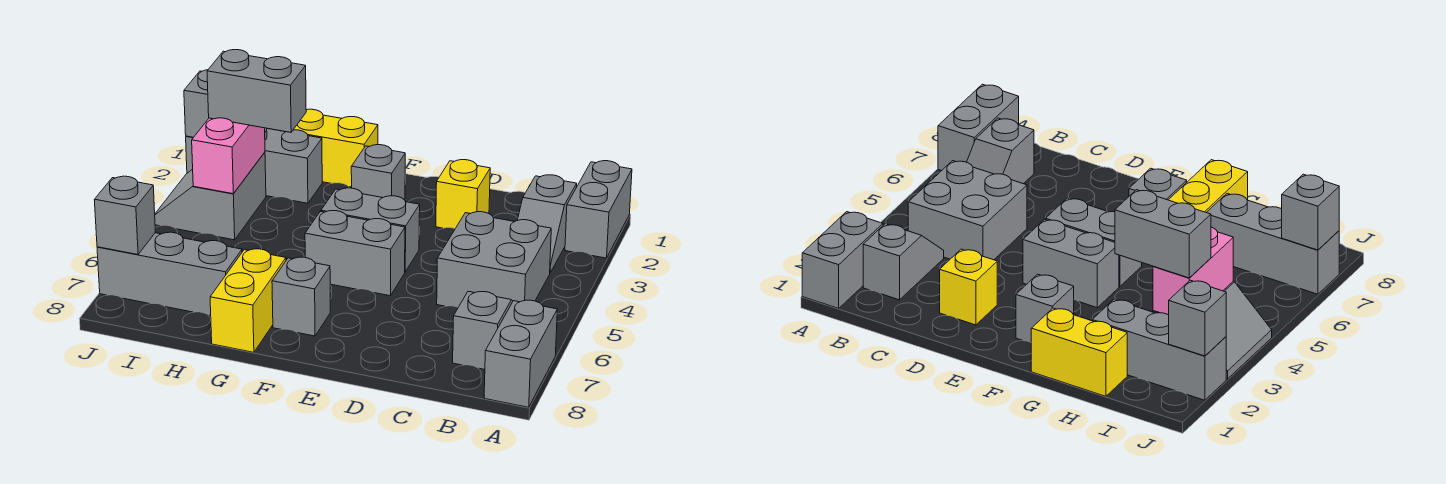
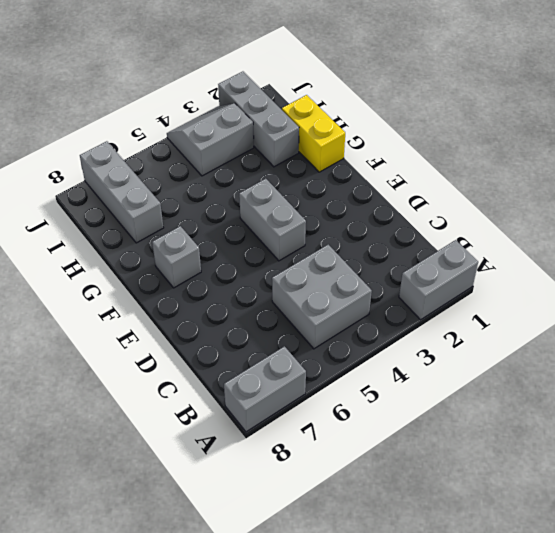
none -> grey slope B2:B3 level 1 top 2
none -> grey slope B6:B7 level 1 top 7
none -> yellow brick D2 level 1

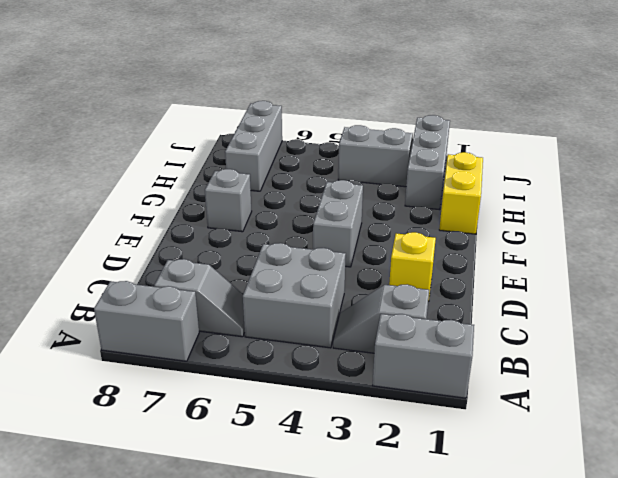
none -> grey brick E5:F5 level 1
none -> grey brick F2 level 1
none -> yellow brick G7:G8 level 1

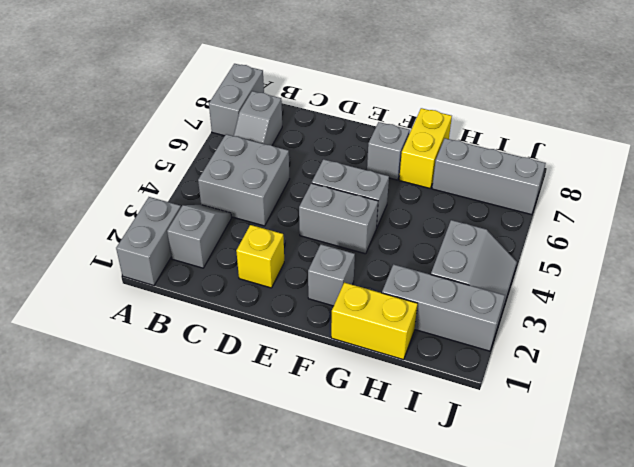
none -> pink brick I3:I4 level 2
none -> grey brick J2 level 2
none -> grey brick J7 level 2

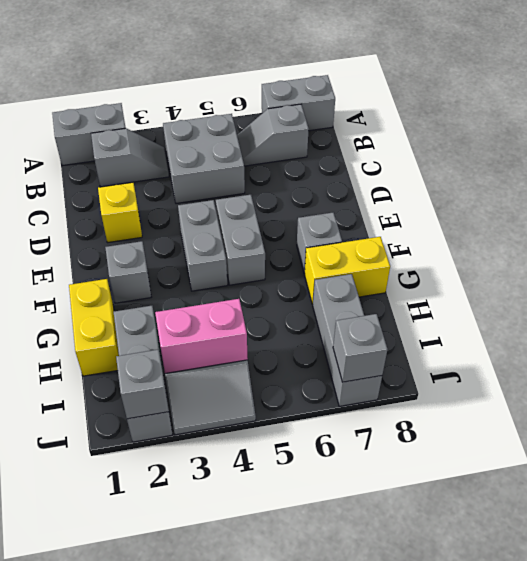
none -> grey brick H3:I3 level 3

